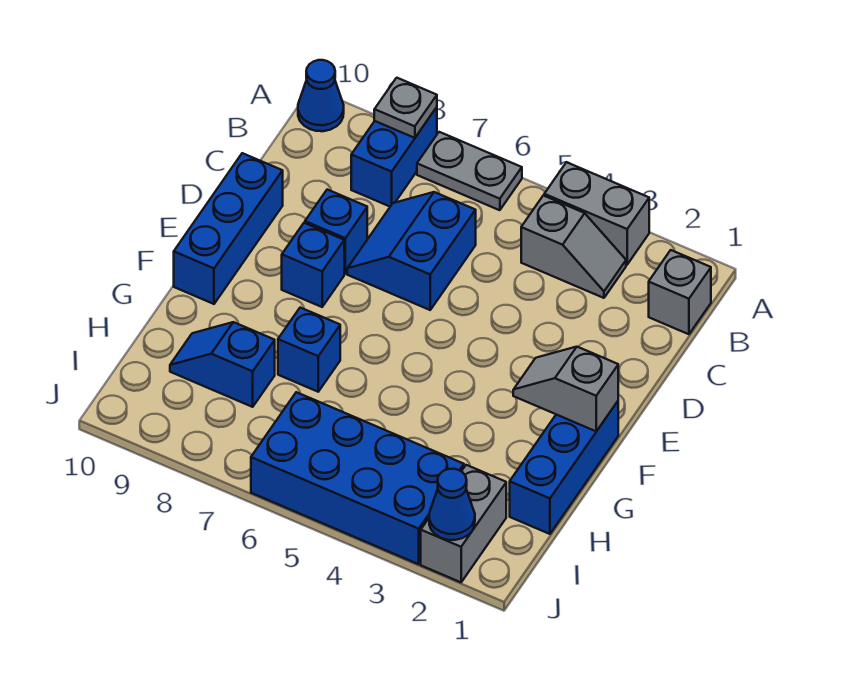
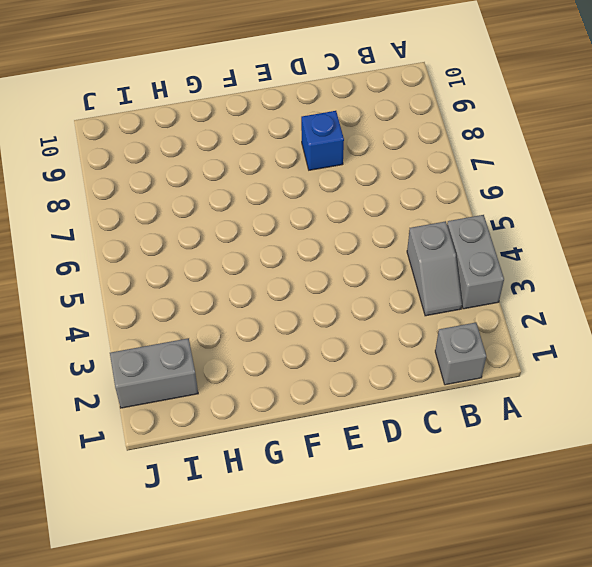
none -> grey plate A6:A7 level 1
none -> blue brick A8:B8 level 1
none -> blue cone A10 level 1

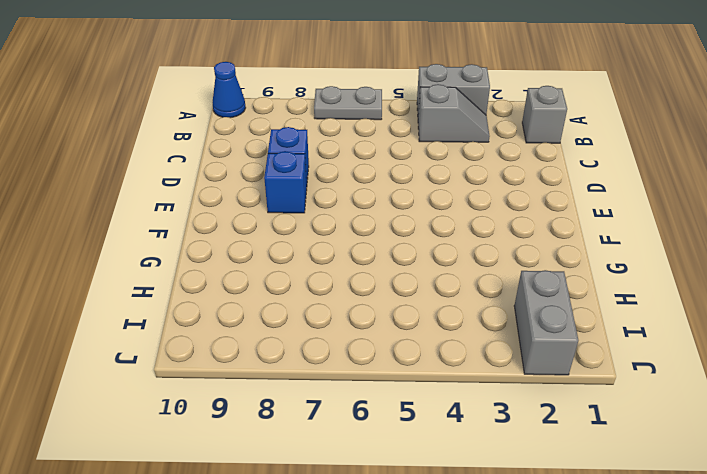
none -> blue brick A8:B8 level 1
none -> blue slope C6:D7 level 1 top 6
none -> blue brick D10:F10 level 1

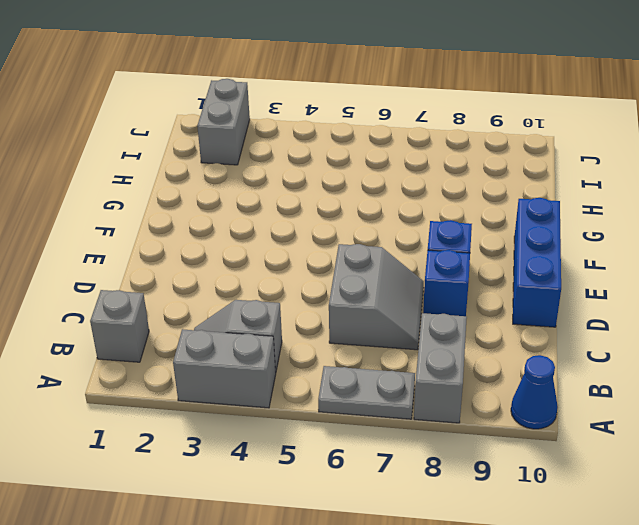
grey brick A8:B8 level 1 -> blue brick A8:B8 level 1
grey slope C6:D7 level 1 top 6 -> blue slope C6:D7 level 1 top 6
none -> blue brick F1:H1 level 1
none -> blue brick G7 level 1
none -> blue slope H8:H9 level 1 top 8

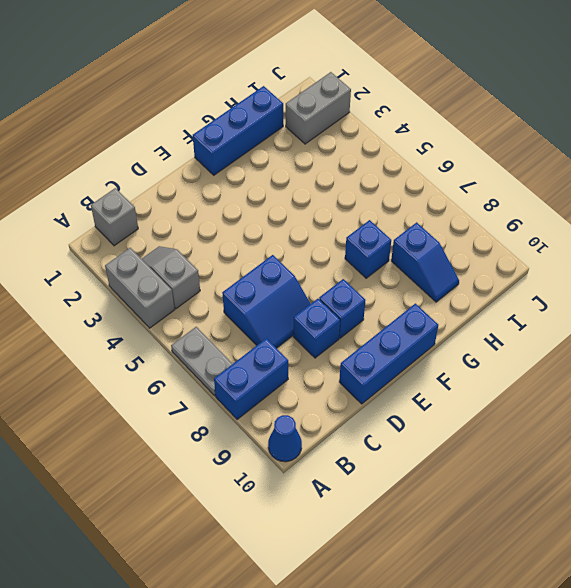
none -> blue brick I3:J6 level 1
none -> grey plate A8 level 2
none -> grey slope F1:F2 level 2 top 1

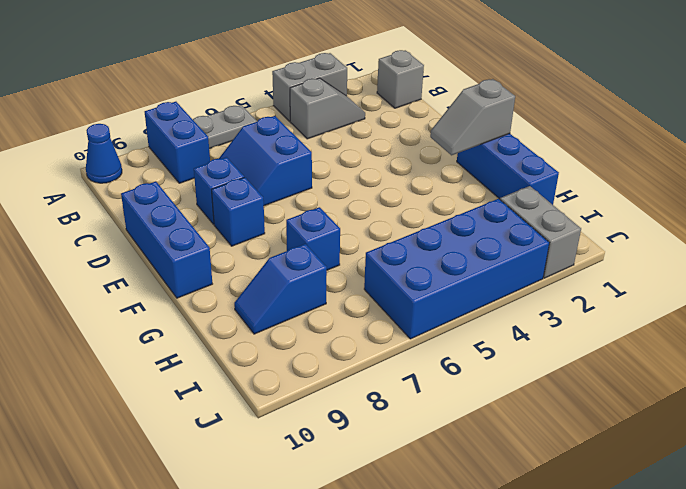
none -> grey plate A8 level 2
none -> blue cone J2 level 2

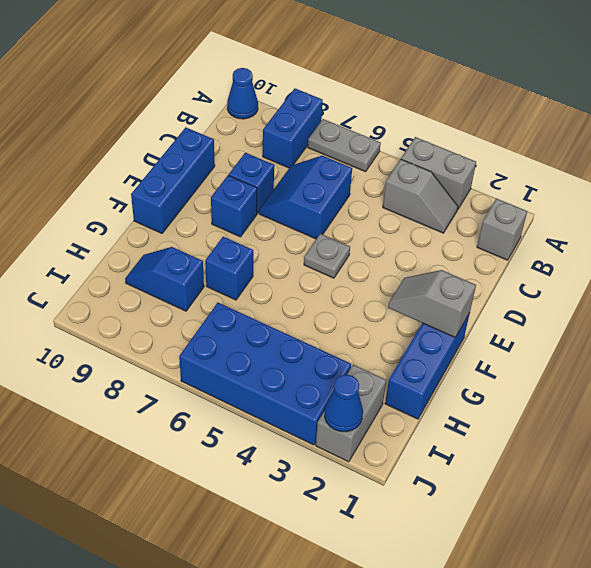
grey plate E5 level 1 -> grey plate A8 level 2

